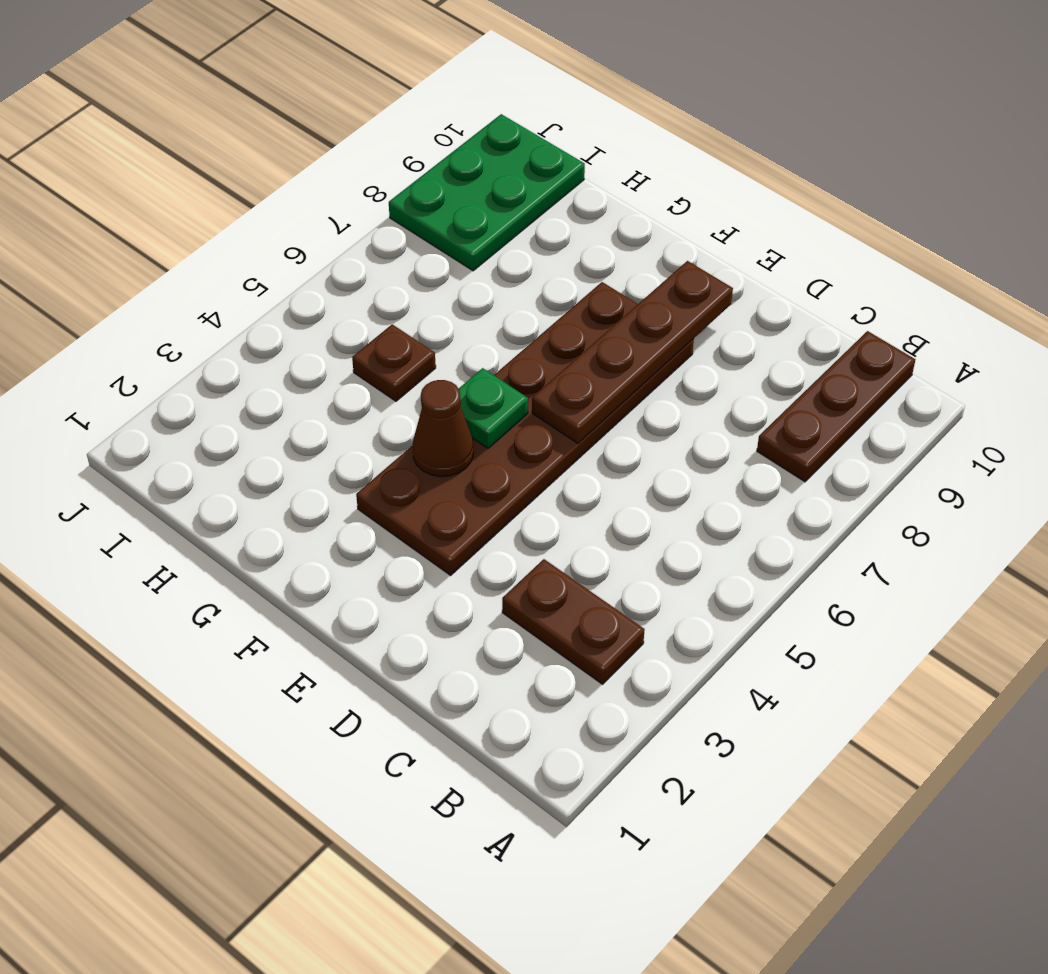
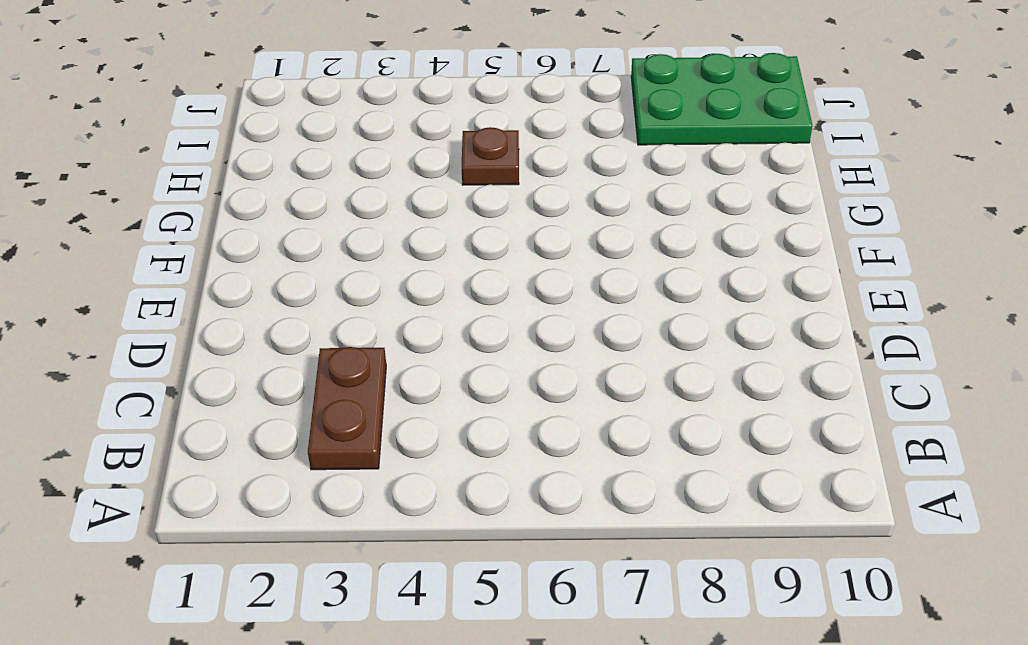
none -> brown plate B8:B10 level 1
none -> brown plate E3:F8 level 1

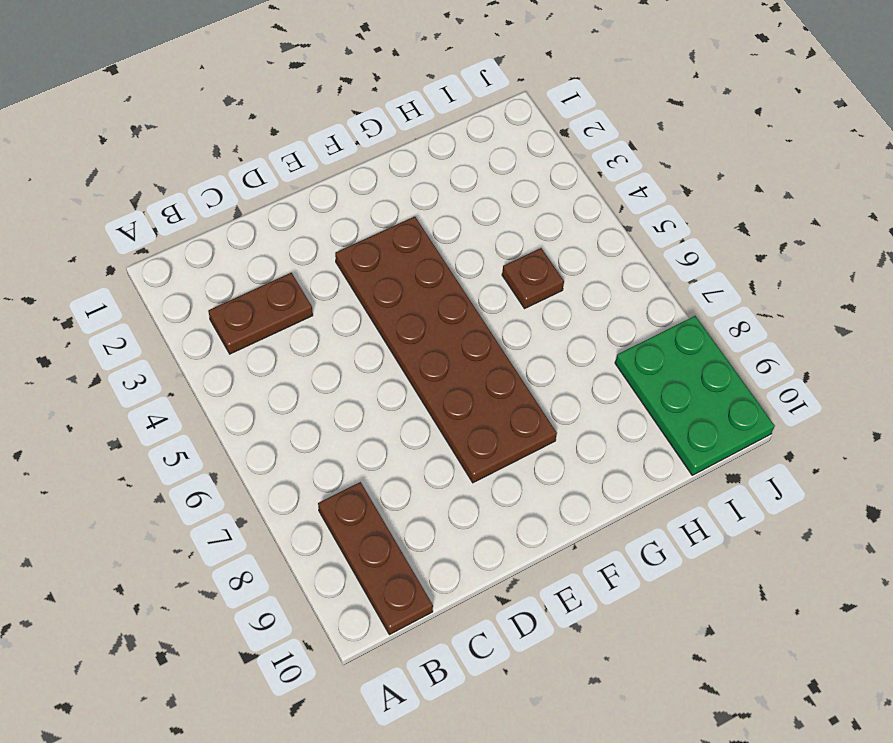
none -> brown plate E6:E9 level 2
none -> brown cone F4 level 2

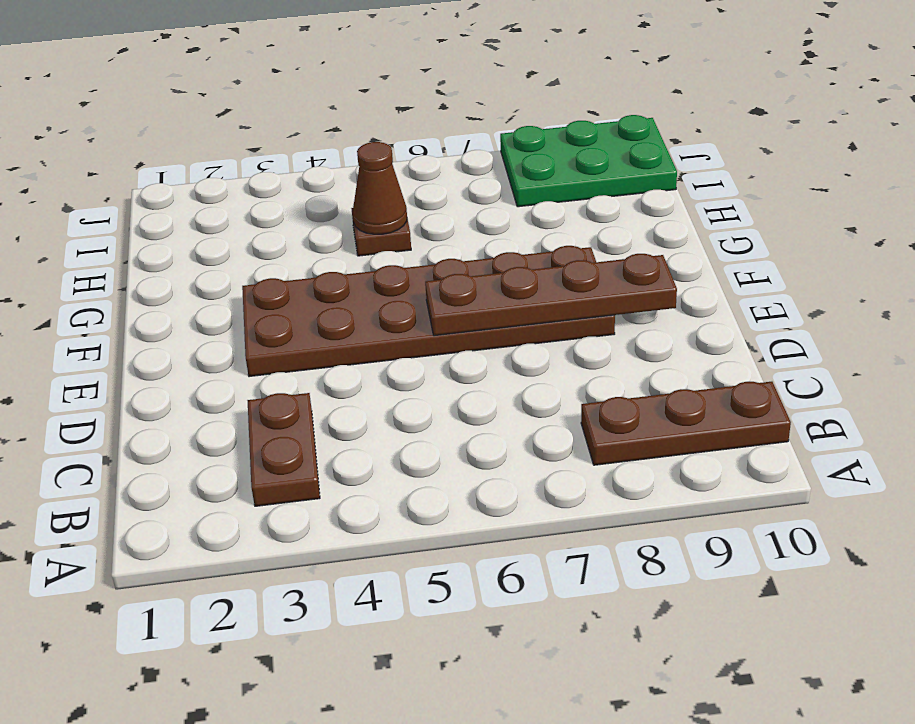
brown cone H5 level 2 -> brown cone F4 level 2
none -> green plate F5 level 2

